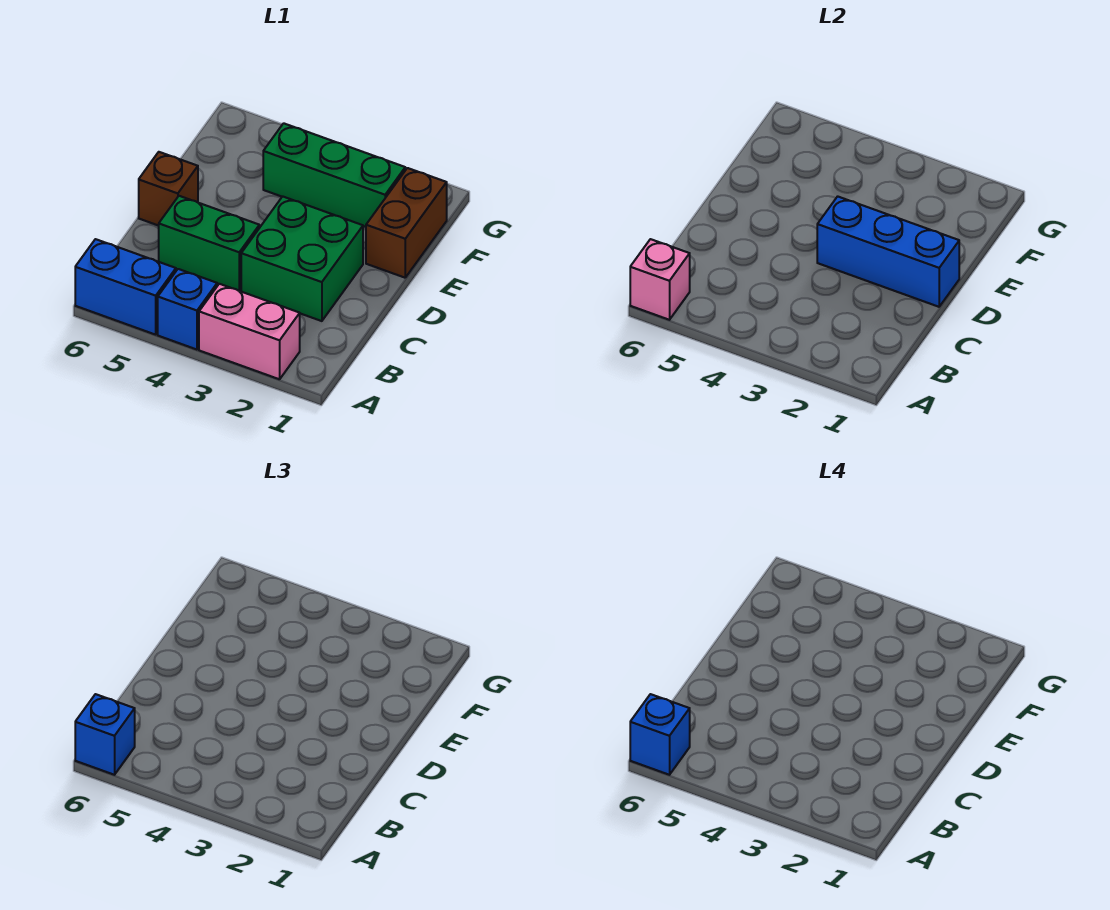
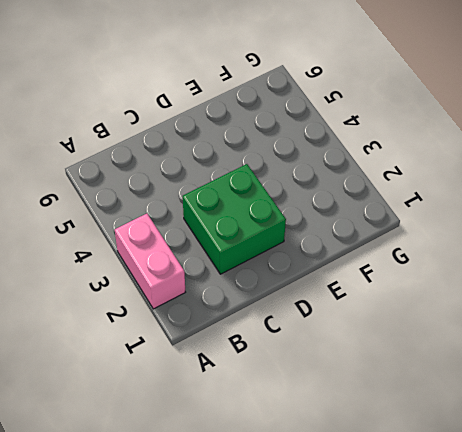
none -> blue brick A4 level 1
none -> blue brick A5:A6 level 1
none -> green brick C4:C5 level 1

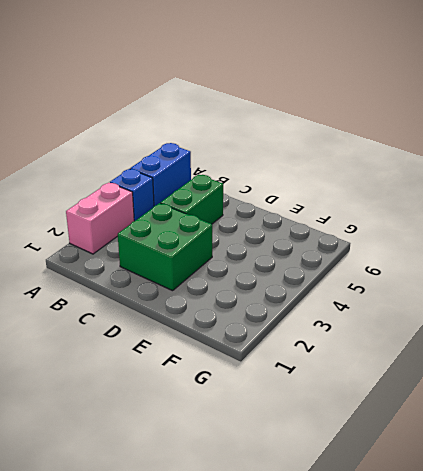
none -> brown brick D6 level 1
none -> brown brick E1:F1 level 1
none -> green brick F2:F4 level 1

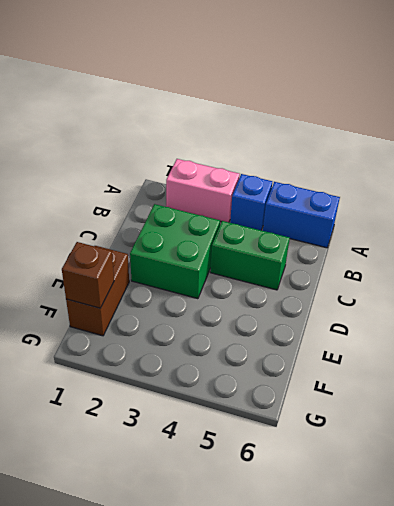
brown brick F1 level 2 -> brown brick D6 level 1
none -> green brick F2:F4 level 1
none -> pink brick A6 level 2
none -> blue brick D1:D3 level 2

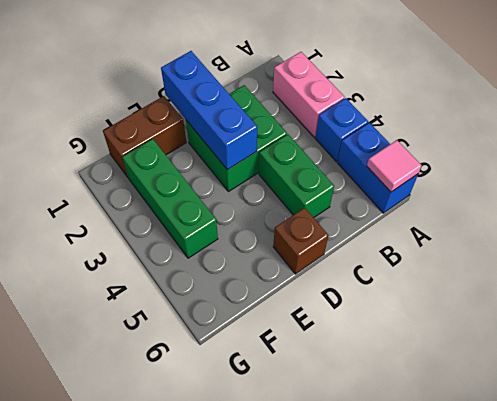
pink tile A6 level 2 -> pink brick A6 level 2
none -> blue brick A6 level 3
none -> blue brick A6 level 4

